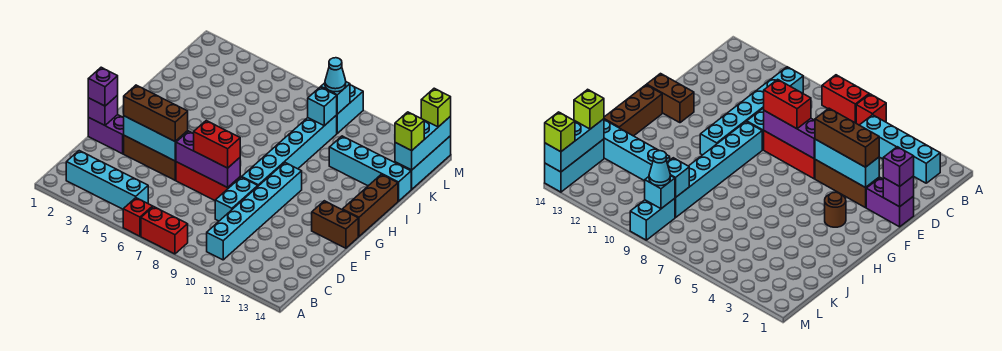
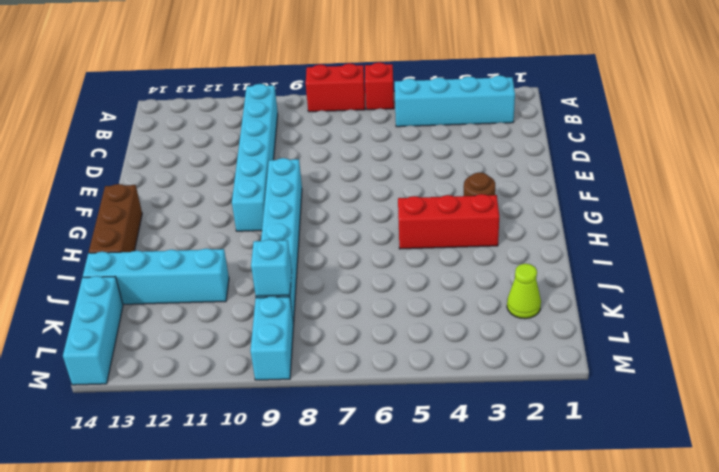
red brick H3:H5 level 1 -> red brick E6:E8 level 1
lime cone K2 level 1 -> none
none -> cyan brick D9:E9 level 1
none -> purple brick E1:E2 level 1
none -> brown brick E3:E5 level 1

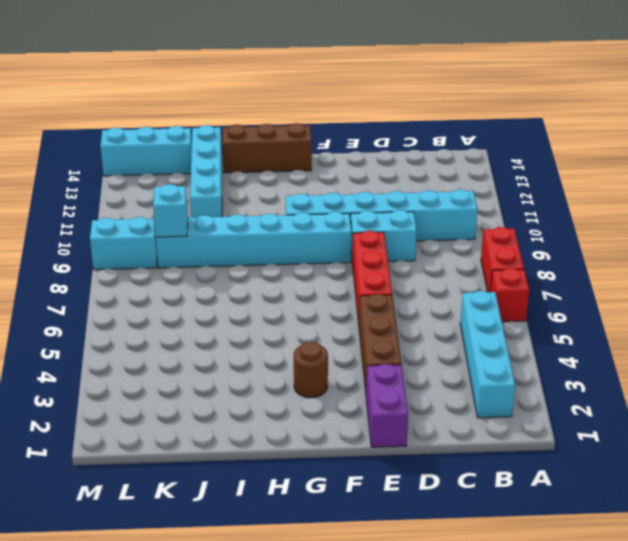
none -> brown brick F13:F14 level 1
none -> purple brick E1 level 2
none -> cyan brick E3:E5 level 2

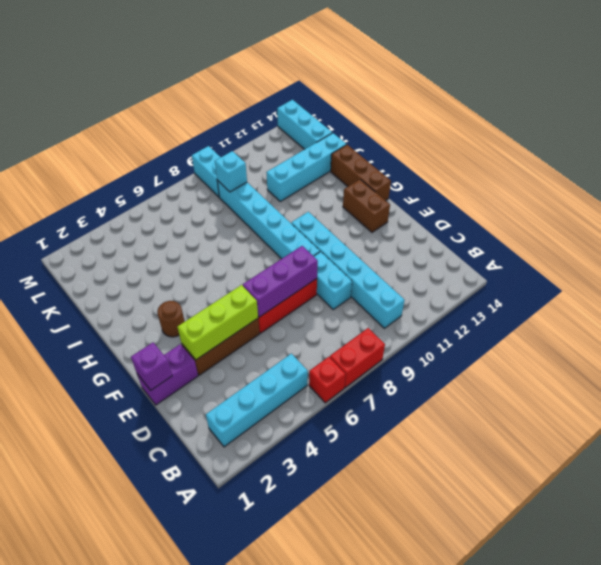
lime brick E3:E5 level 2 -> cyan brick E3:E5 level 2
brown brick F13:G13 level 1 -> brown brick F13:F14 level 1
none -> cyan brick K14:M14 level 2
none -> cyan brick L9 level 2
none -> purple brick E1 level 3

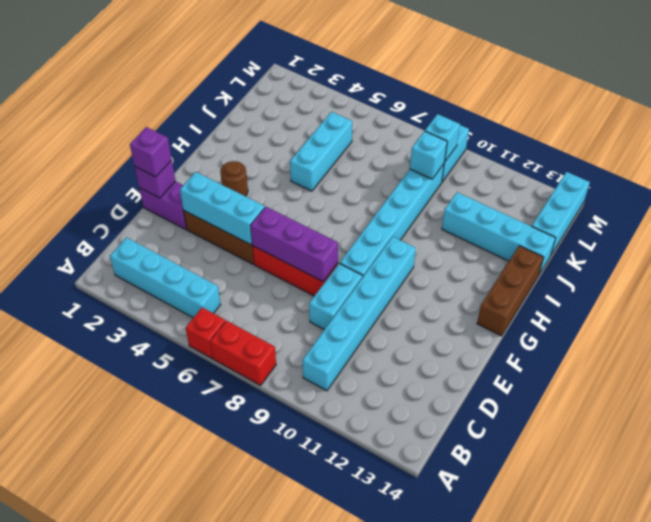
cyan brick I5:K5 level 1 -> cyan brick K14:M14 level 2
none -> brown brick F13:F14 level 1
none -> brown brick E3:E5 level 3
none -> red brick E7:E8 level 3

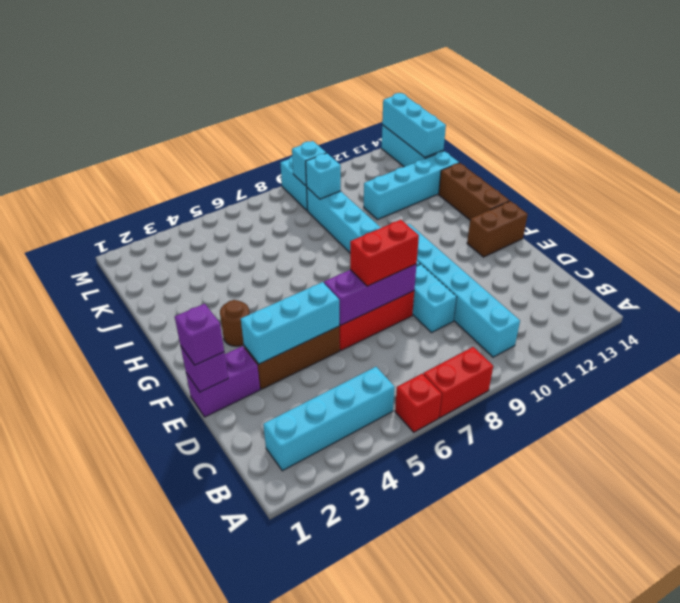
none -> brown brick E3:E5 level 3
none -> lime brick K14 level 3
none -> cyan cone L9 level 3

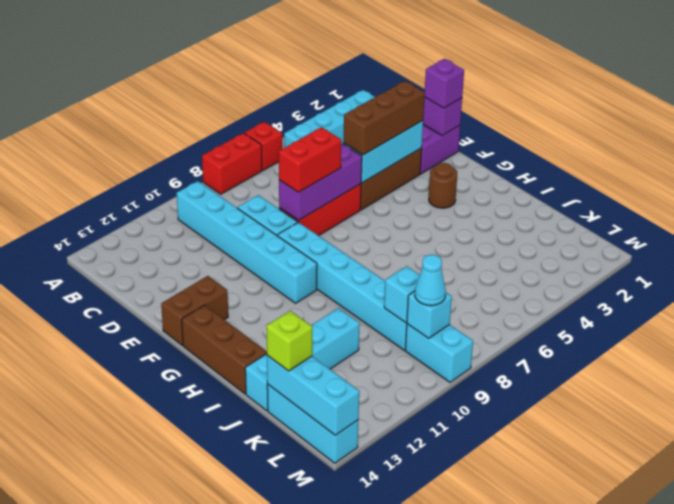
none -> lime brick M14 level 3

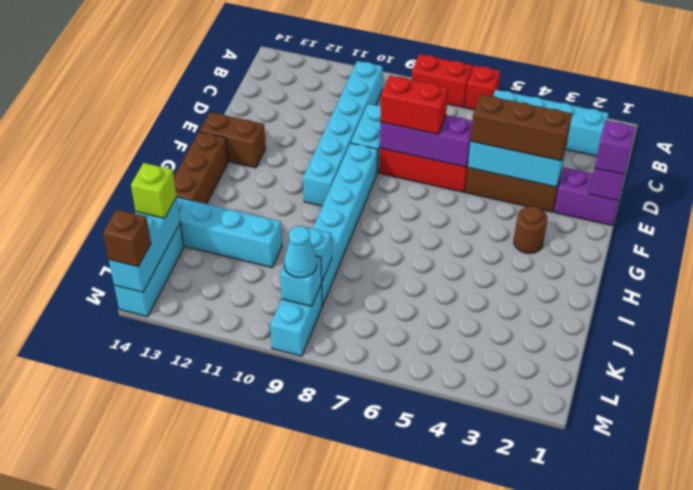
brown brick M14 level 3 -> lime brick M14 level 3

